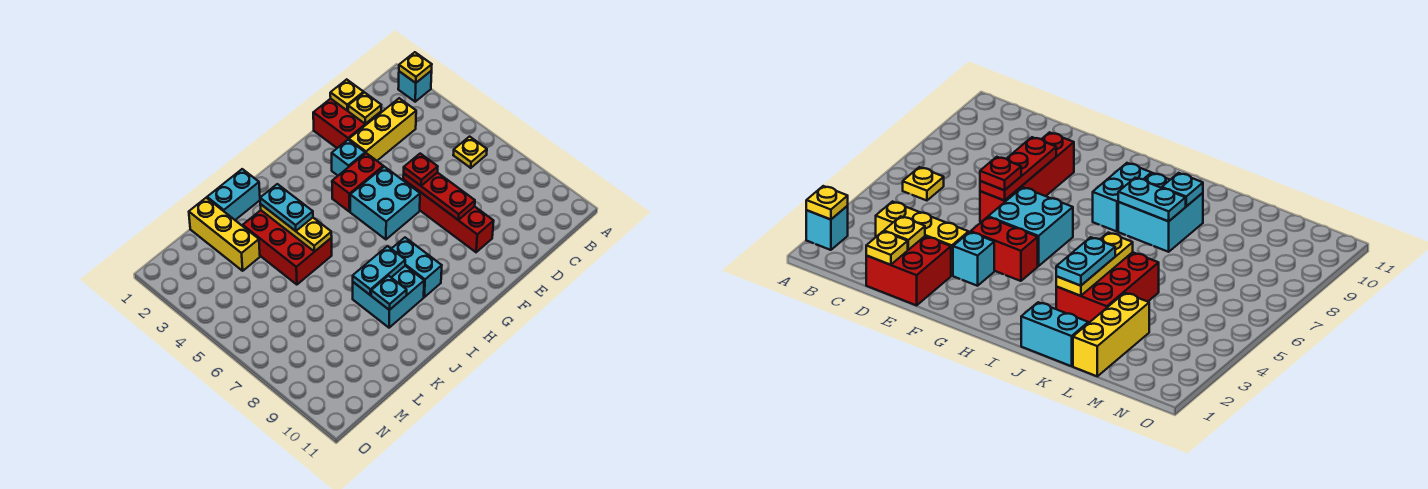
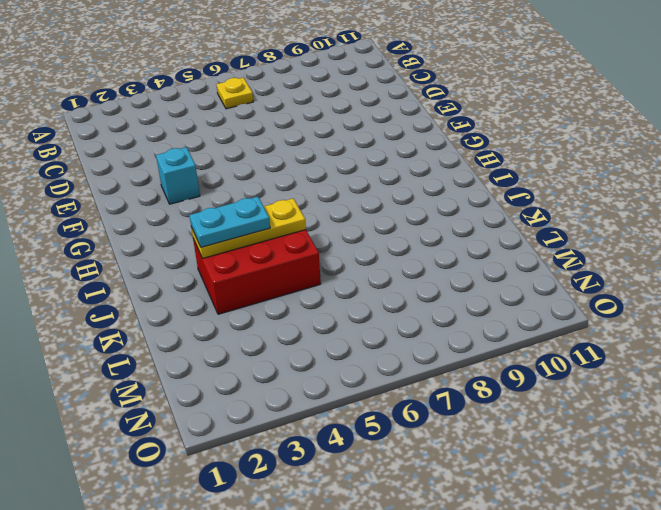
none -> cyan brick A2 level 1
none -> yellow brick C3:E3 level 1
none -> red brick D1:E2 level 1

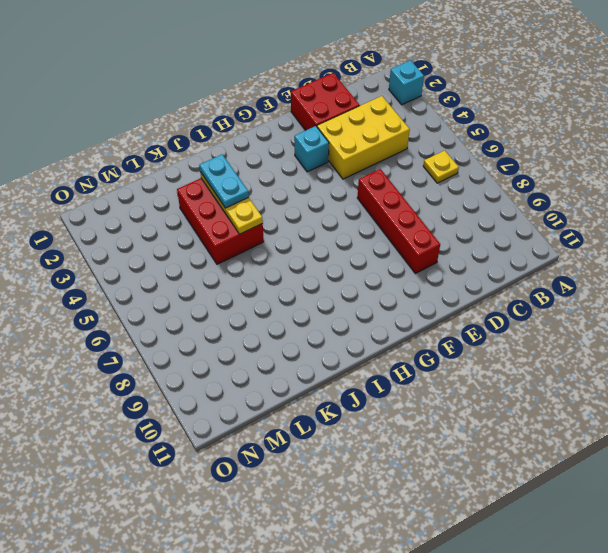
yellow brick C3:E4 level 1 -> yellow brick C3:E3 level 1
none -> red brick F4:G4 level 1
none -> cyan brick F5:G6 level 1
none -> cyan brick H8:H9 level 1

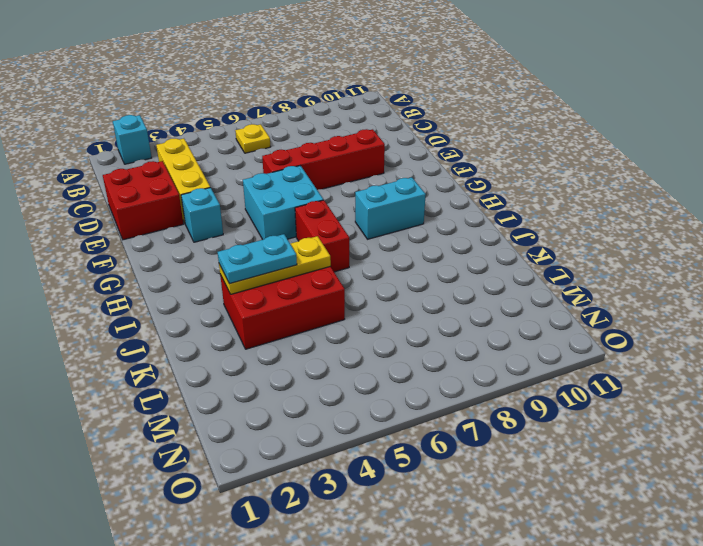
red brick H6:I6 level 1 -> red brick F4:G4 level 1
none -> cyan brick I8:J9 level 1
none -> cyan brick J1:K1 level 1
none -> yellow brick L1:L3 level 1

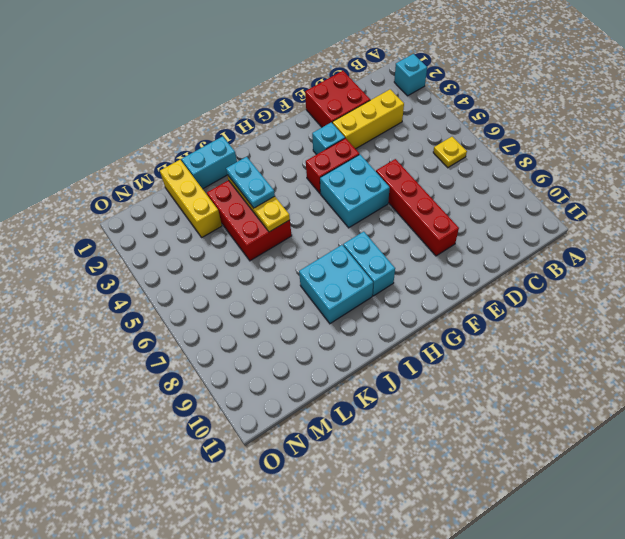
none -> yellow plate A2 level 2
none -> yellow plate D1 level 2
none -> yellow plate D2 level 2

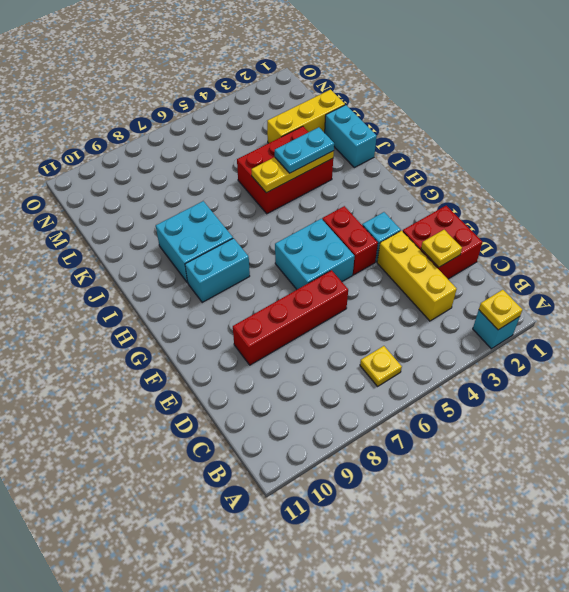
none -> yellow plate D1 level 2
none -> red plate E6:E8 level 2
none -> cyan plate I8:J8 level 2

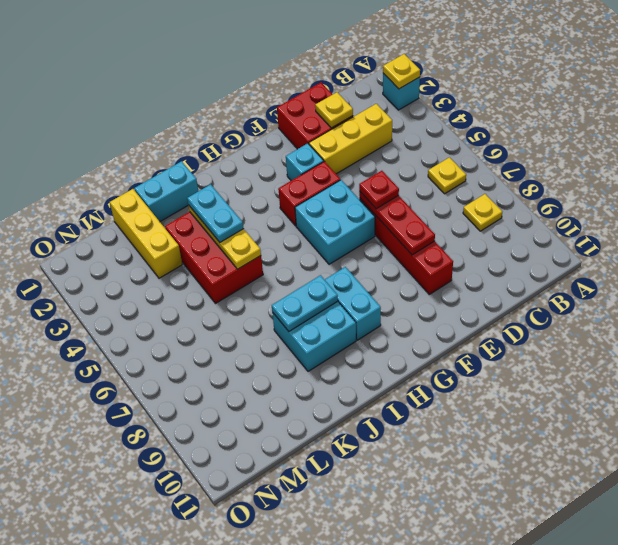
yellow plate B8 level 1 -> yellow plate D1 level 2
none -> cyan plate J9 level 2

